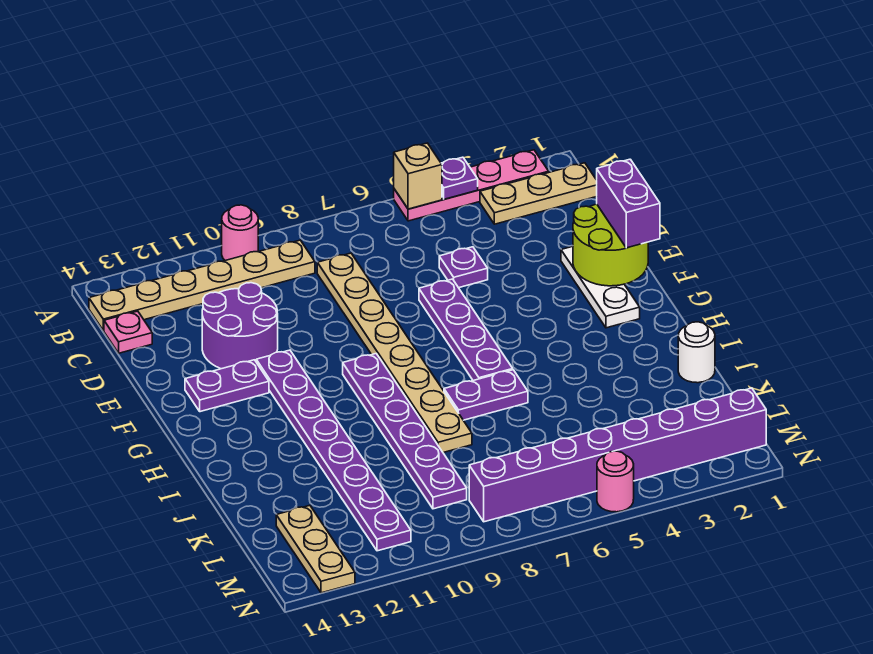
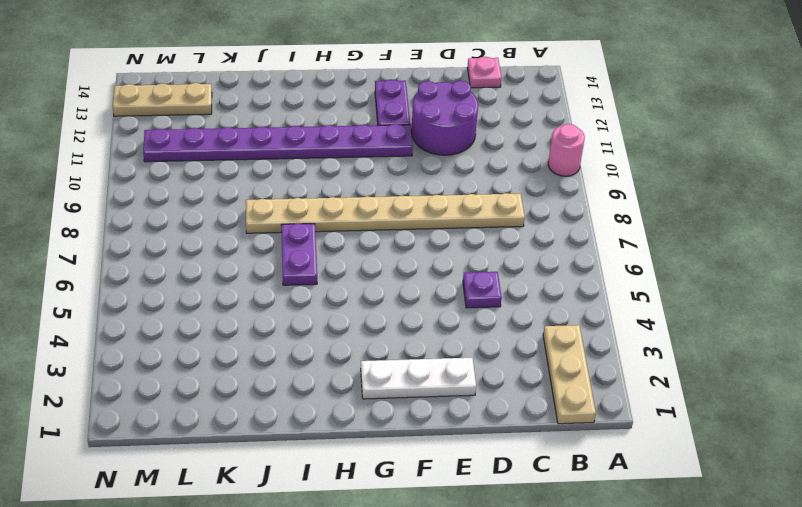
none -> pink plate A2:A5 level 1
none -> tan plate B9:B14 level 1
none -> purple plate E6:H6 level 1

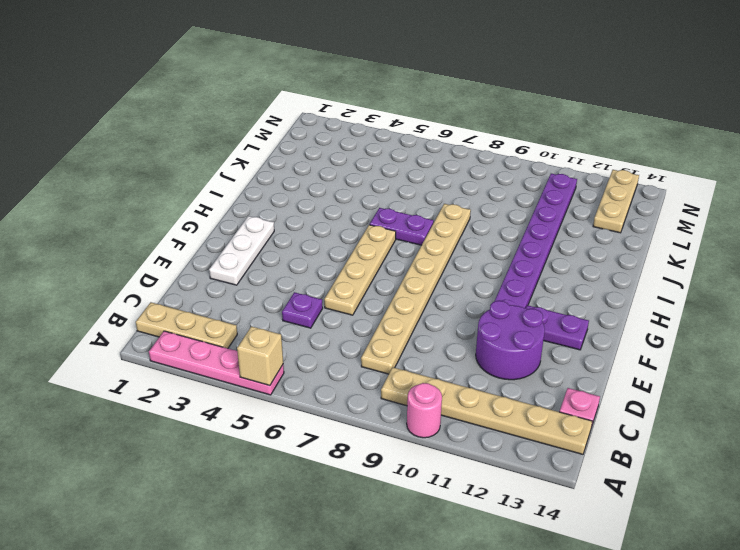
tan plate E6:H6 level 1 -> purple plate E6:H6 level 1
none -> purple plate G9:L9 level 1
none -> white round brick J1 level 1
none -> purple brick M1:M8 level 1

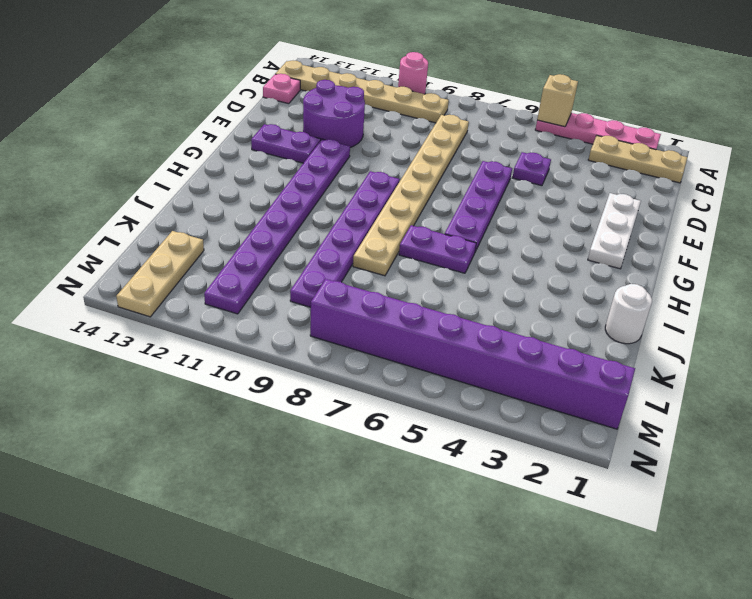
none -> pink round brick N5 level 1
none -> purple plate A4 level 2
none -> lime round brick E1:F2 level 2

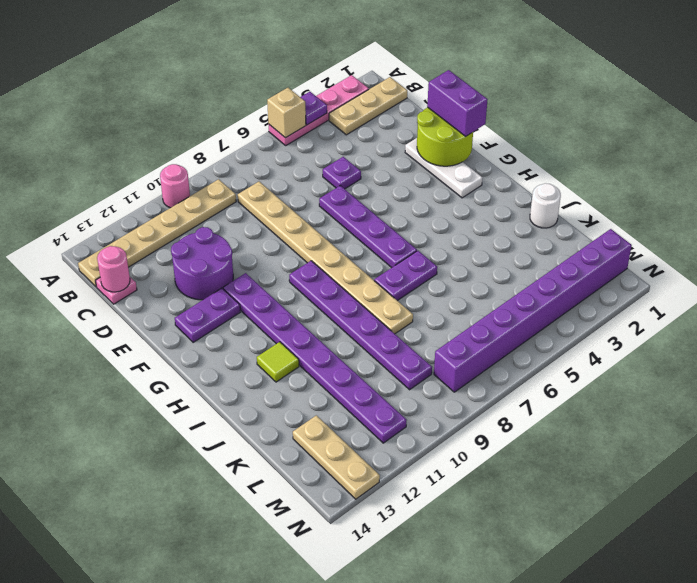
pink round brick C14 level 2 -> pink round brick N5 level 1
lime tile I12 level 1 -> none

